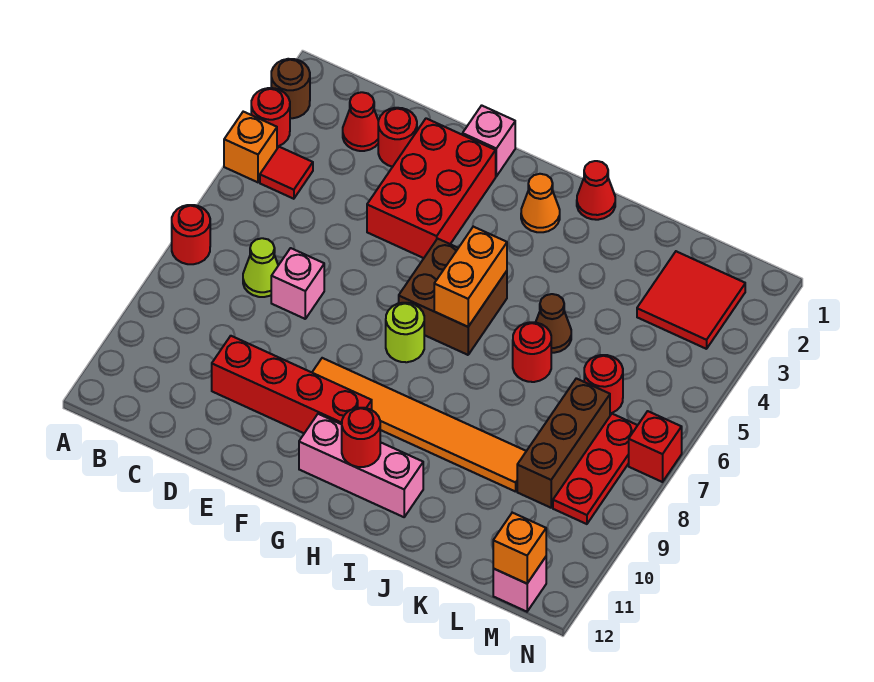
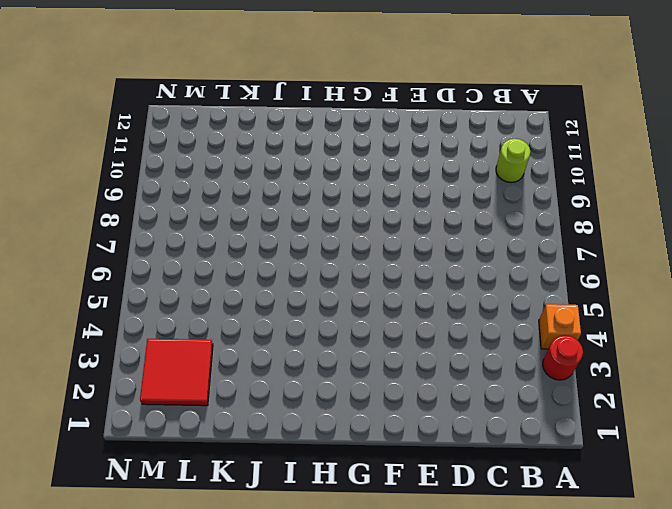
lime round brick B10 level 1 -> lime round brick G7 level 1
none -> brown round brick A2 level 1
none -> red round brick A7 level 1
none -> red tile B4 level 1

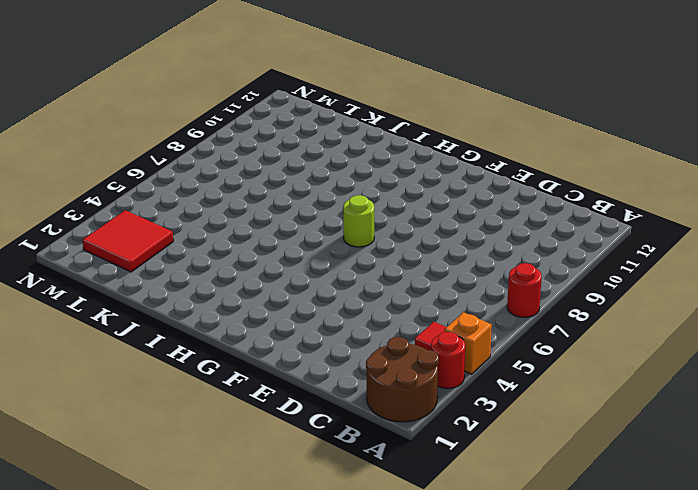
brown round brick A1:B2 level 1 -> brown round brick A2 level 1
none -> red cone C2 level 1
none -> lime cone C7 level 1
none -> red round brick D2 level 1

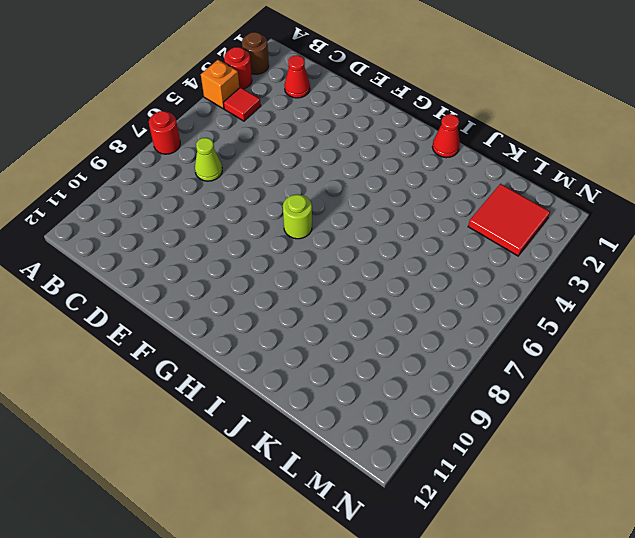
none -> red round brick D2 level 1
none -> pink brick D7 level 1
none -> red brick D10:G10 level 1

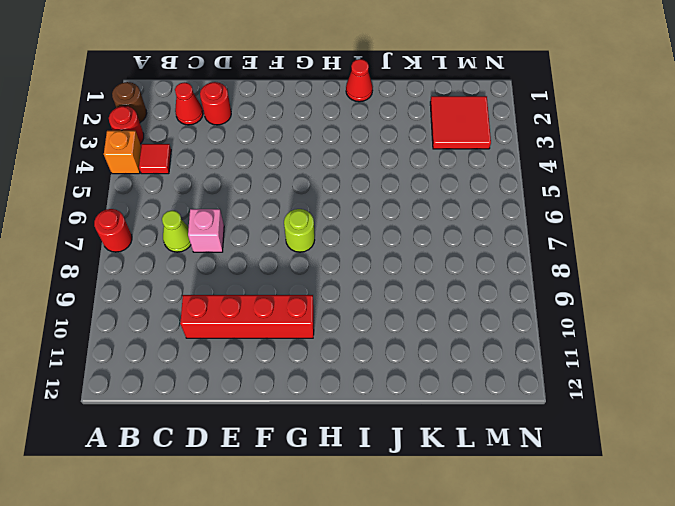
none -> red brick E2:F4 level 1
none -> pink brick F1 level 1
none -> orange tile F9:K9 level 1

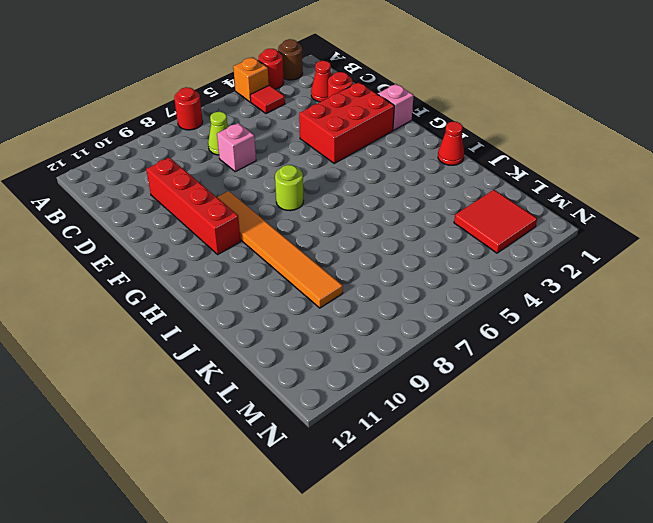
none -> brown brick G5:H6 level 1
none -> pink brick G11:I11 level 1
none -> orange cone H2 level 1

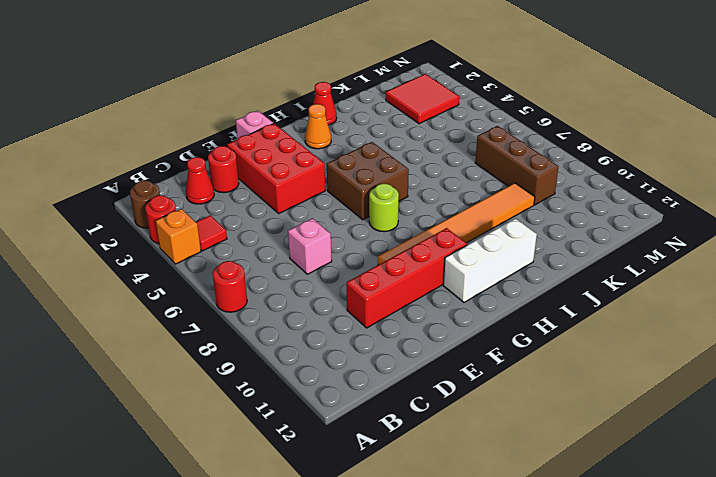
white brick G11:I11 level 1 -> pink brick G11:I11 level 1
none -> lime cone C7 level 1
none -> brown cone J5 level 1
none -> red round brick J6 level 1

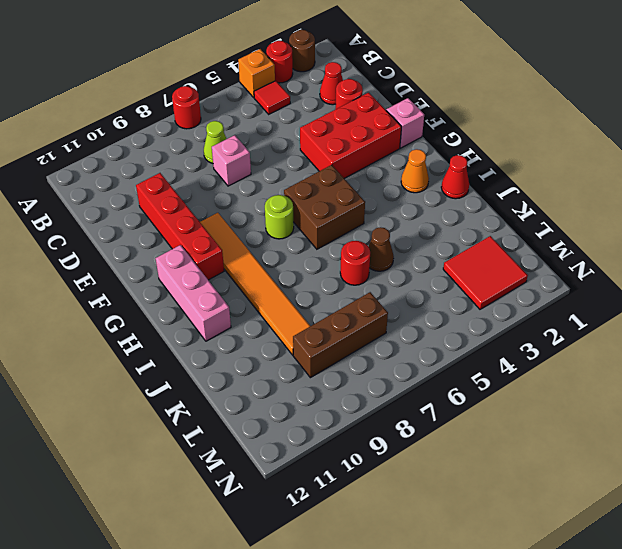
none -> red round brick L6 level 1
none -> red plate M7:M9 level 1
none -> pink brick M12 level 1

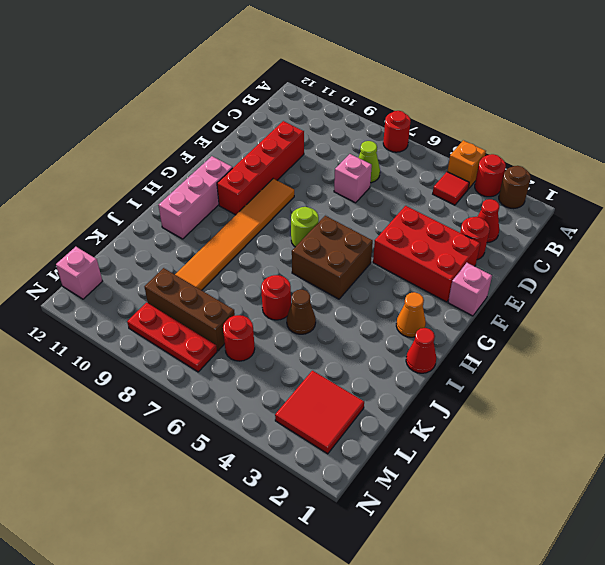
none -> red brick N7 level 1
none -> orange brick H5:H6 level 2
none -> red round brick H11 level 2

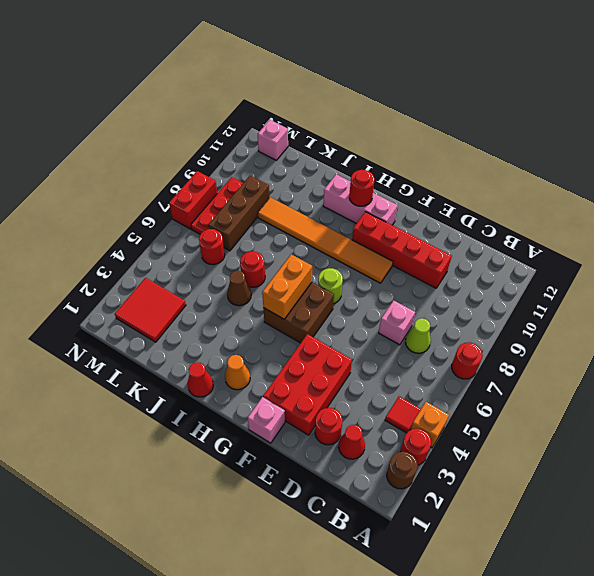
red brick N7:N8 level 1 -> red brick N7 level 1
none -> orange brick M12 level 2

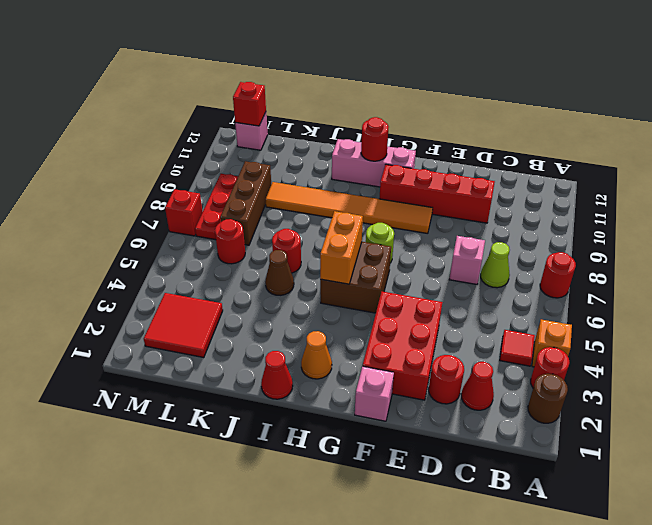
red brick M12 level 2 -> orange brick M12 level 2

